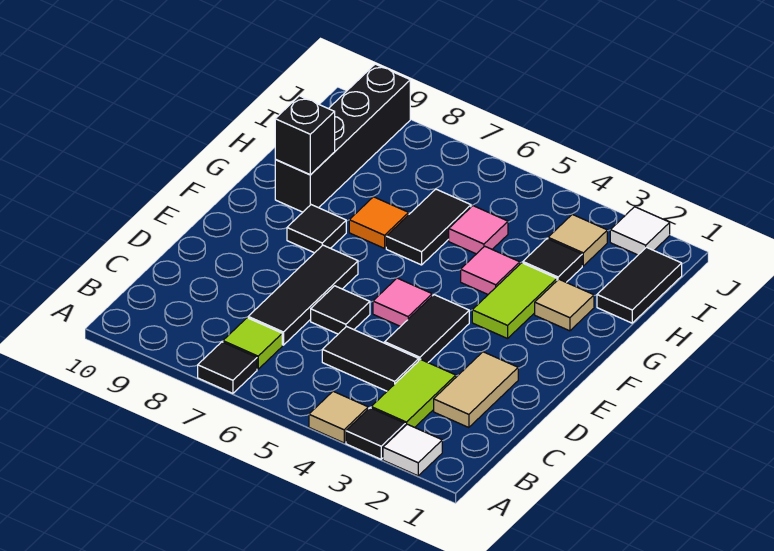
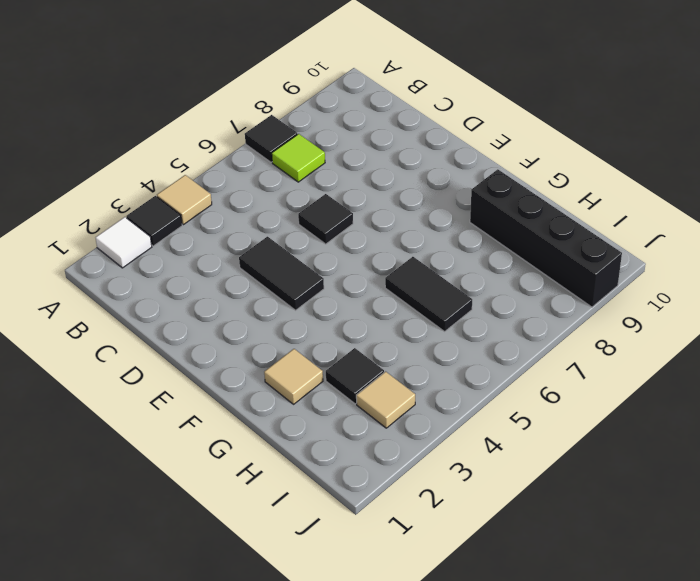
none -> lime tile B3:C3 level 1
none -> tan tile C2:D2 level 1
none -> black tile C4:C5 level 1

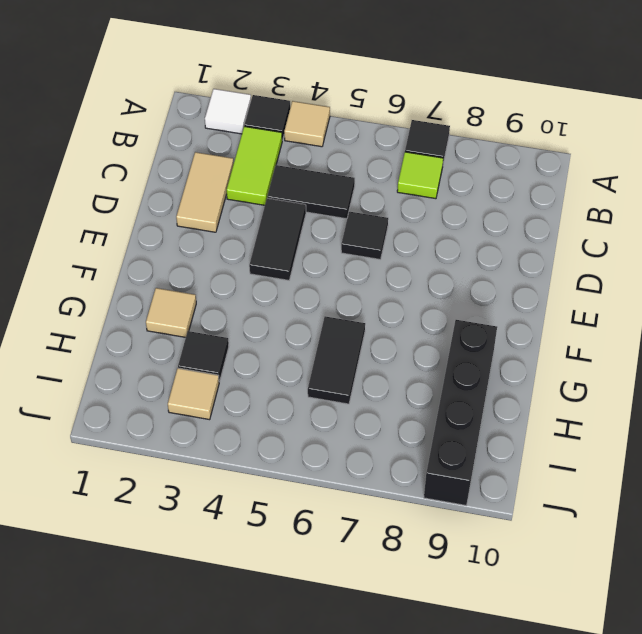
none -> black tile C7:E7 level 1
none -> pink tile E5 level 1
none -> lime tile F3:G3 level 1

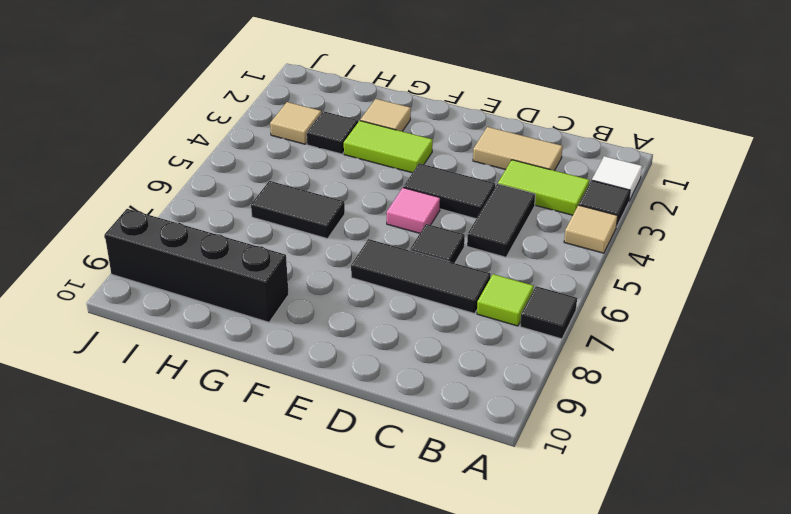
none -> black tile F8 level 1
none -> pink tile G4 level 1
none -> orange tile G7 level 1

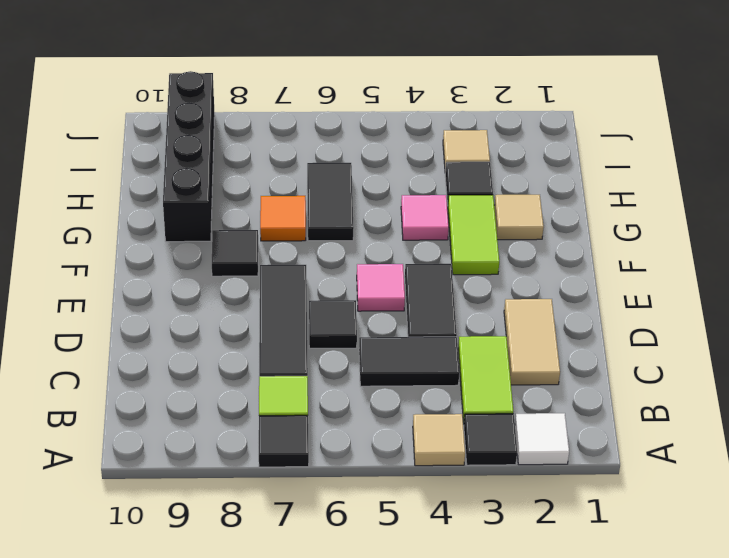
none -> black tile H1:I1 level 1
none -> pink tile H5 level 1
none -> white tile J2 level 1

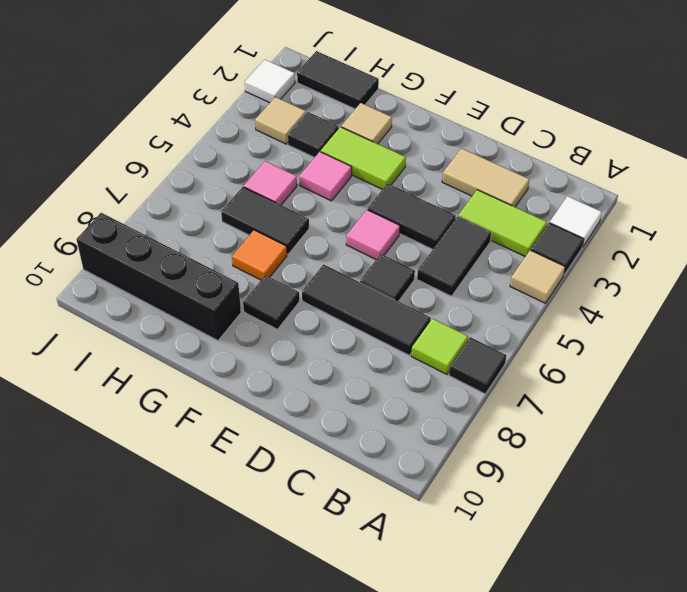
none -> black brick G9 level 2

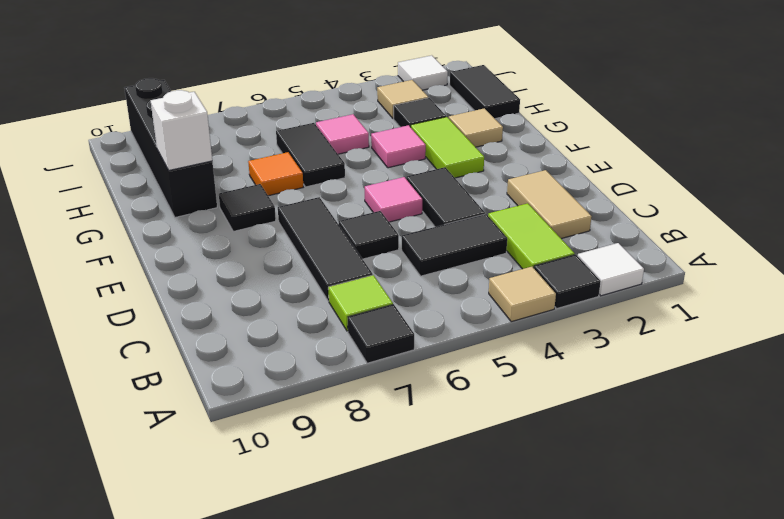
white brick G9 level 2 -> black brick G9 level 2

